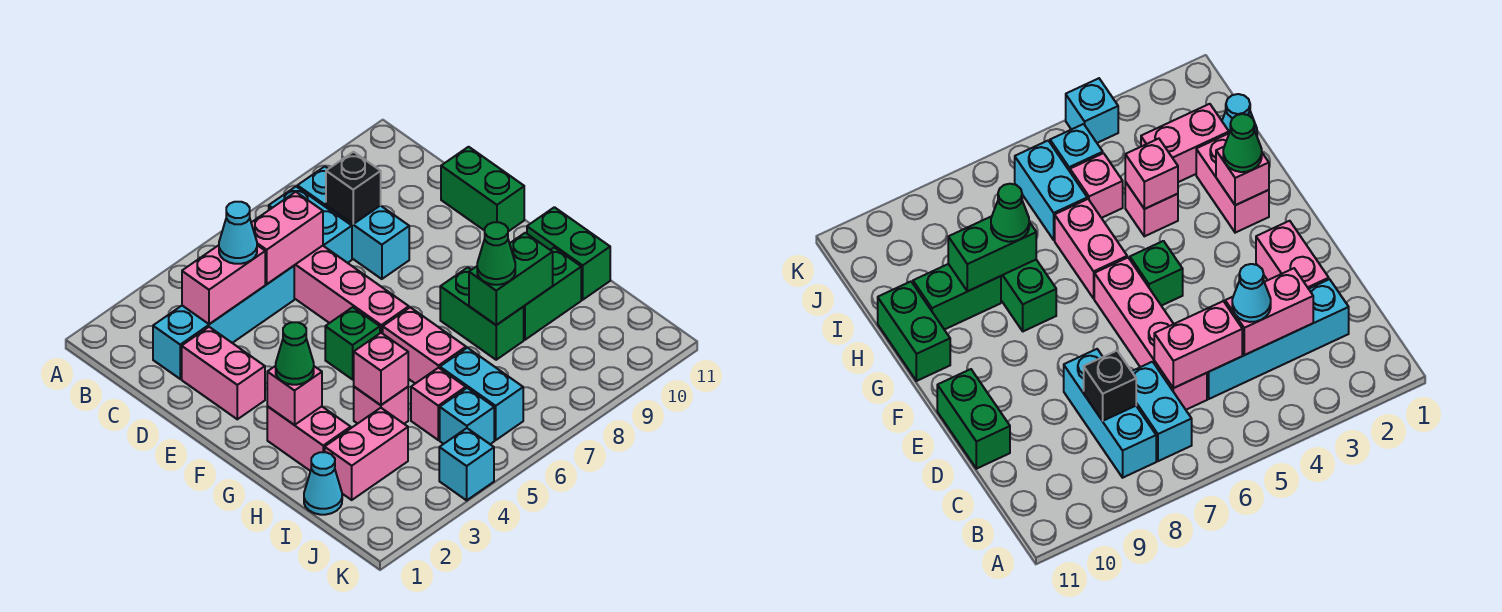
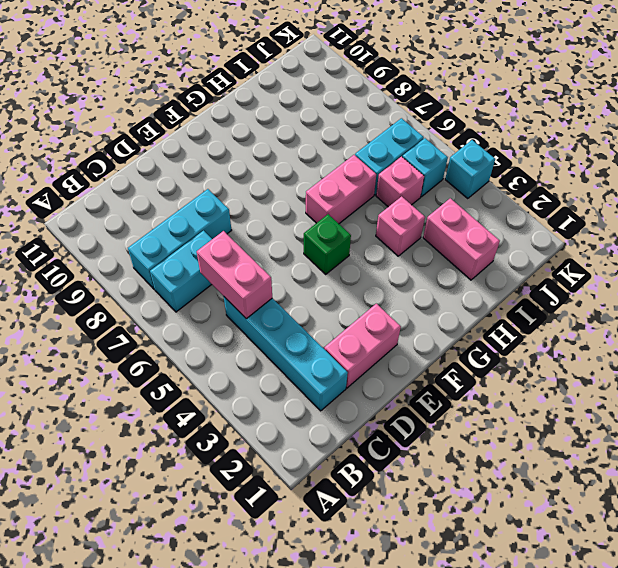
none -> pink brick C6:F6 level 1
none -> green brick D11:E11 level 1
none -> pink brick G2:H2 level 1

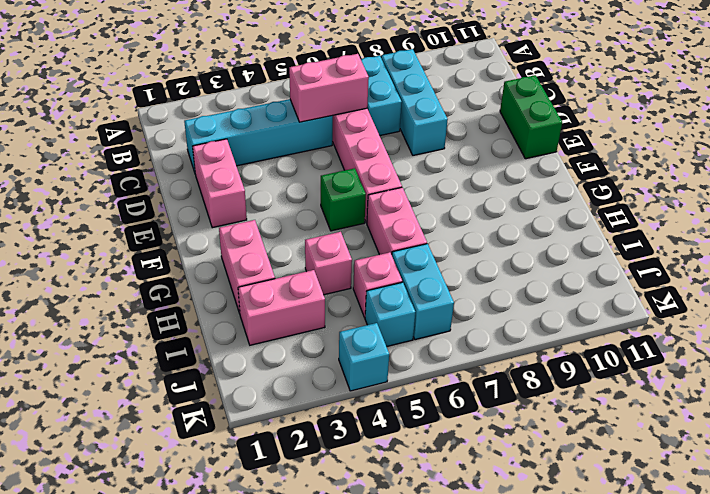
none -> green brick G8:H8 level 1
none -> green brick G11:H11 level 1
none -> green brick H9:H10 level 1

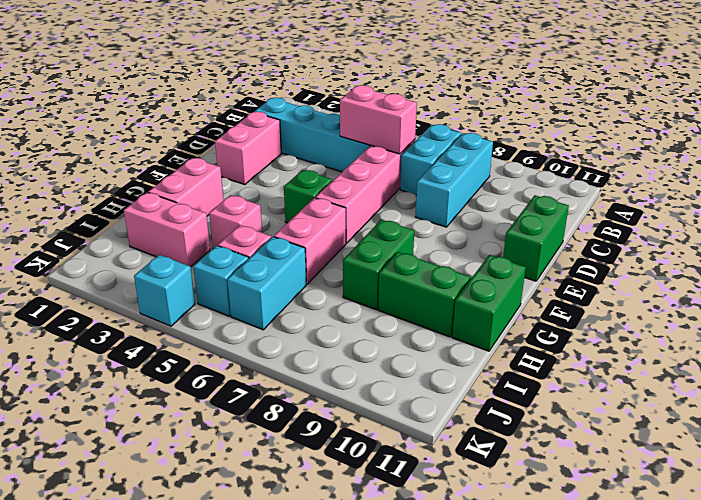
none -> cyan cone I1 level 1
none -> pink brick C3:C4 level 2
none -> black brick C8 level 2

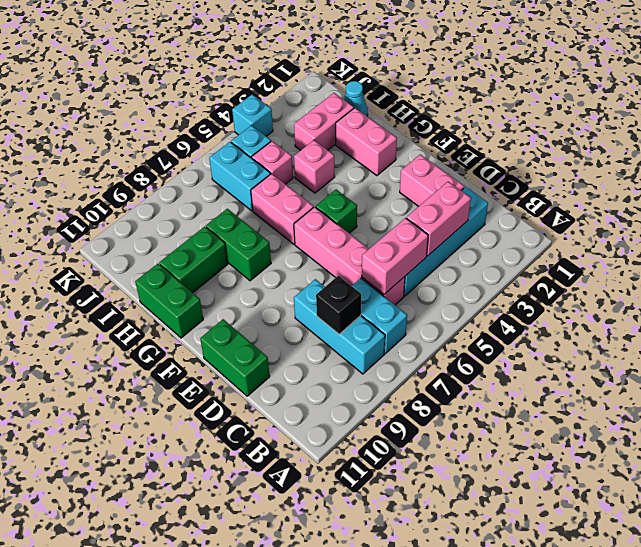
none -> pink brick G2 level 2
none -> pink brick H4 level 2
none -> green brick H8:H9 level 2

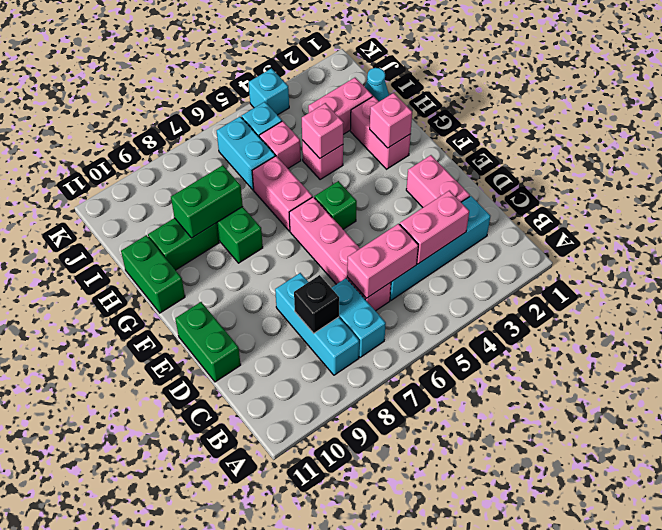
none -> cyan cone C4 level 3
none -> green cone G2 level 3
none -> green cone H8 level 3

